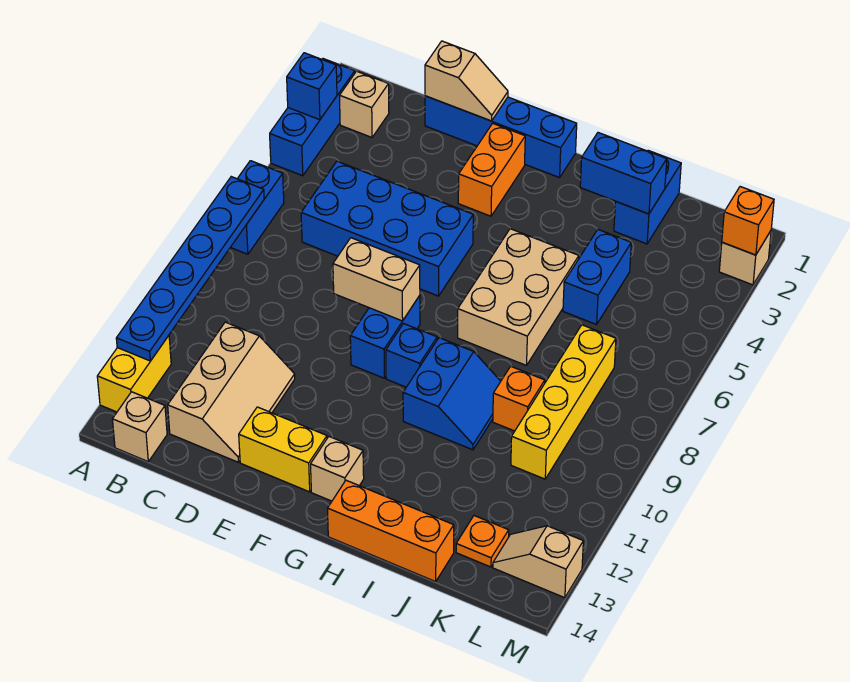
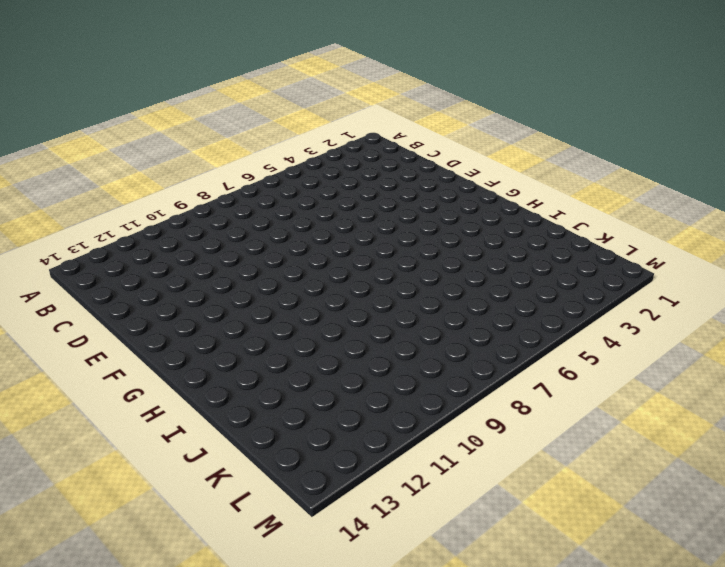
none -> blue brick A2:A4 level 1
none -> blue brick A6:A7 level 1
none -> yellow brick A12:A13 level 1

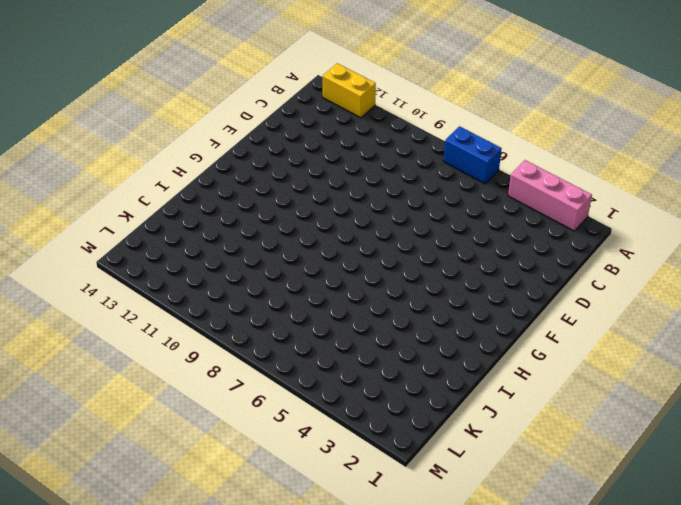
pink brick A2:A4 level 1 -> blue brick A2:A4 level 1
none -> tan brick B2 level 1
none -> tan brick B14 level 1
none -> blue brick C5:F6 level 1

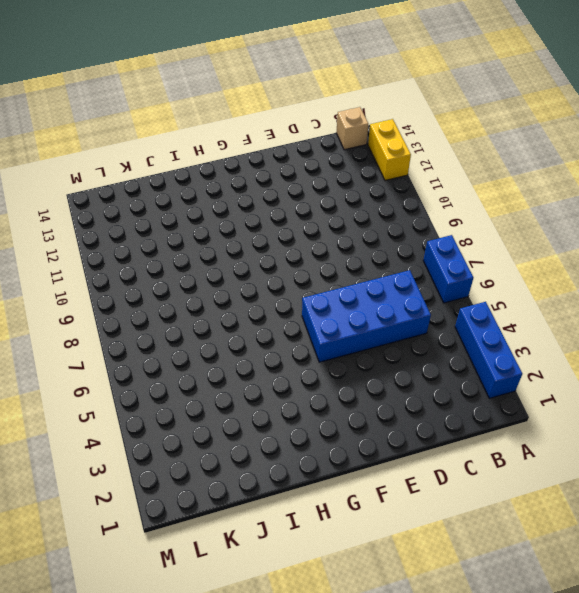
none -> tan brick B2 level 1
none -> tan slope C11:D13 level 1 top C
none -> blue brick D1:G1 level 1

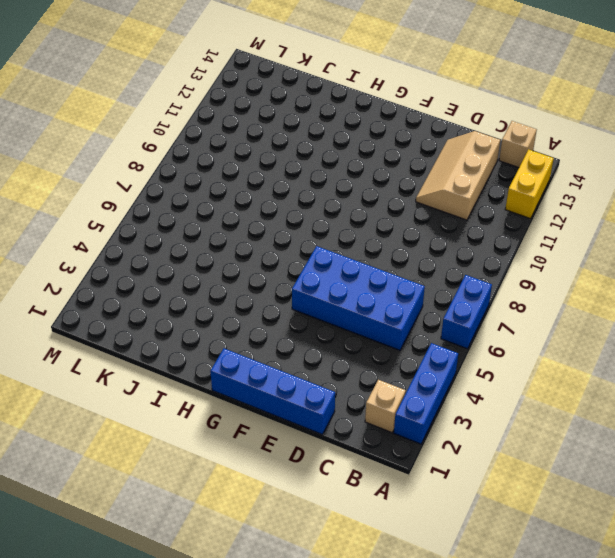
none -> yellow brick E13:F13 level 1
none -> orange brick F2:F3 level 1
none -> blue brick F8:F9 level 1

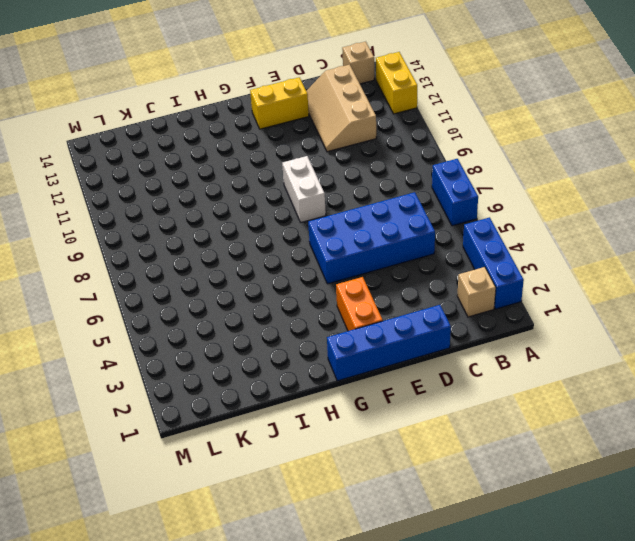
white brick F8:F9 level 1 -> blue brick F8:F9 level 1
none -> blue brick G9 level 1
none -> tan brick G13 level 1
none -> tan brick H5:I7 level 1

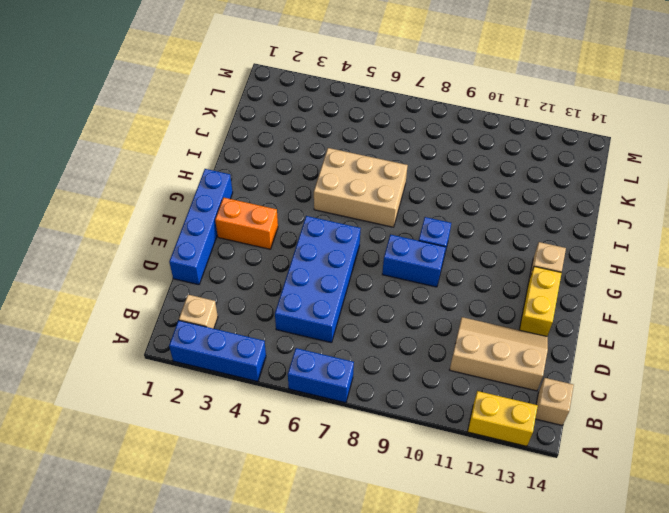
none -> blue slope H9:I10 level 1 top H
none -> orange brick H14:J14 level 1
none -> blue brick J1:J2 level 1

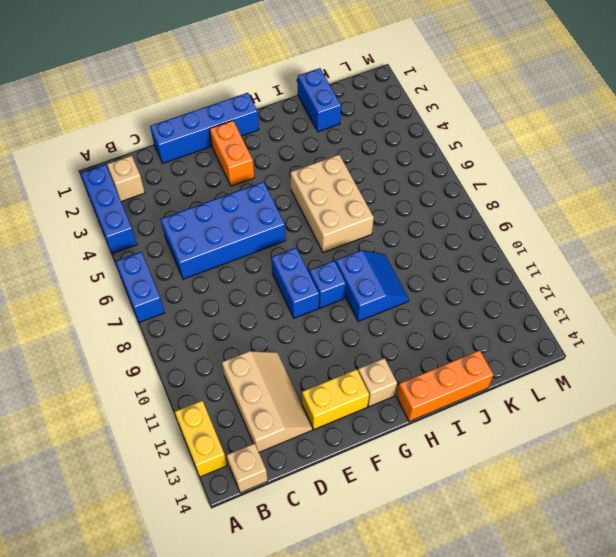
none -> blue brick J4:J5 level 1
none -> orange brick J9 level 1
none -> yellow brick K7:K10 level 1

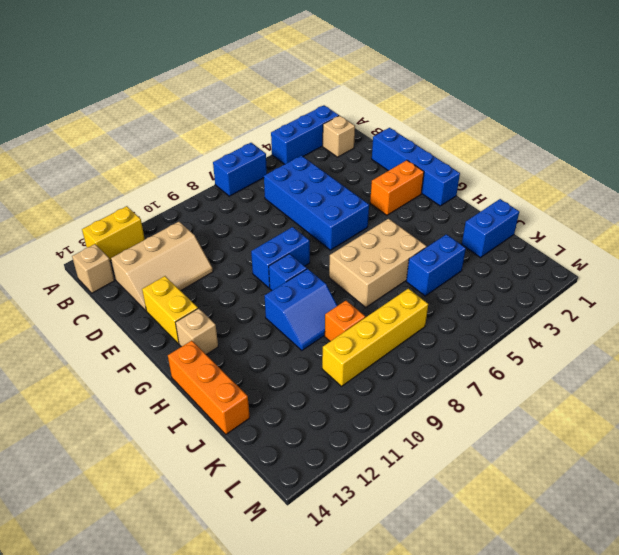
none -> orange plate K13 level 1
none -> tan slope L13:M13 level 1 top M
none -> tan brick M2 level 1

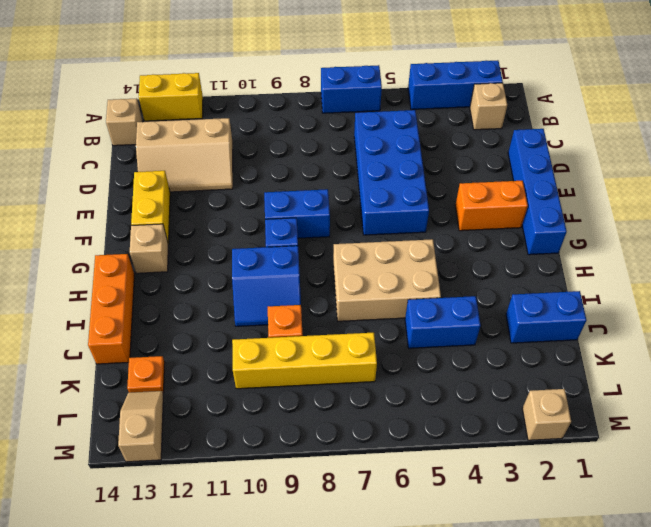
none -> blue brick A3 level 2
none -> blue plate A7:A12 level 2
none -> tan slope D1:E1 level 2 top D

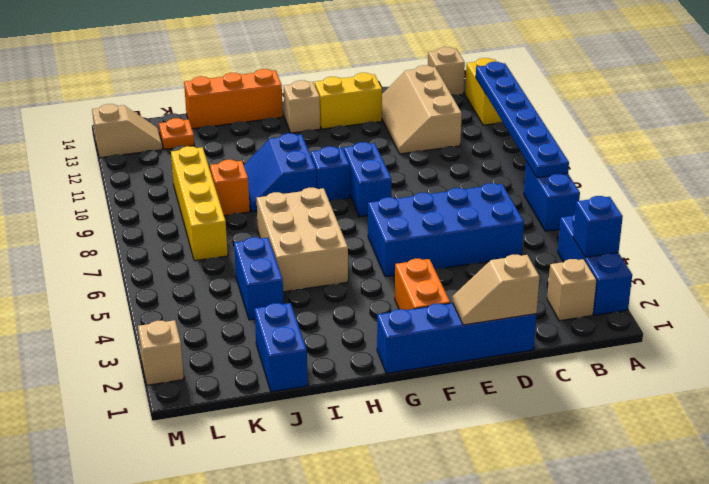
none -> tan brick E8:F8 level 2
none -> blue brick I2:J2 level 2
none -> orange brick M2 level 2

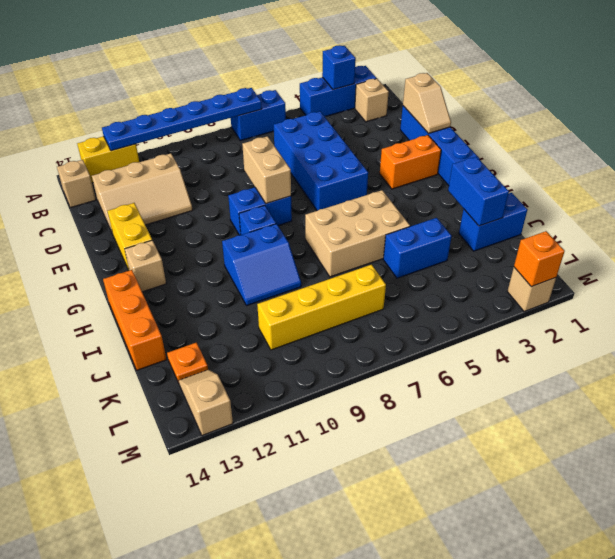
none -> orange brick J9 level 1

